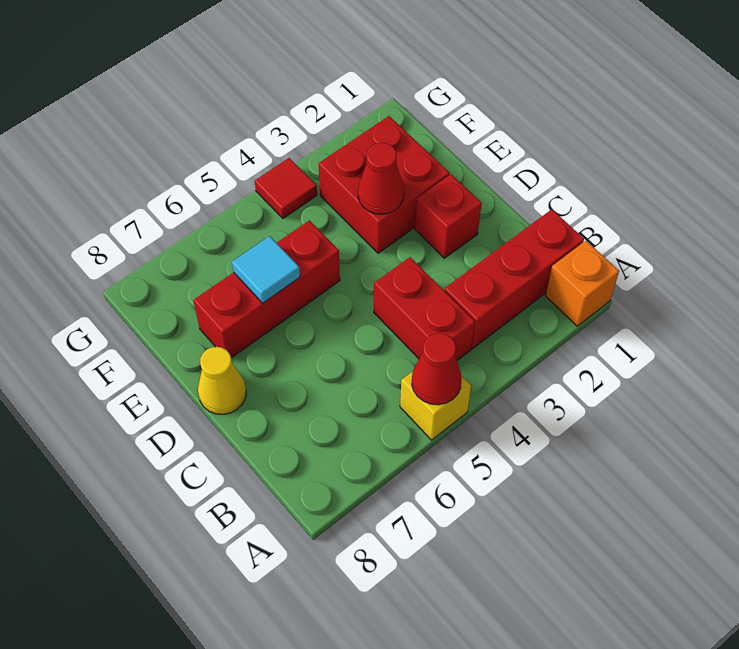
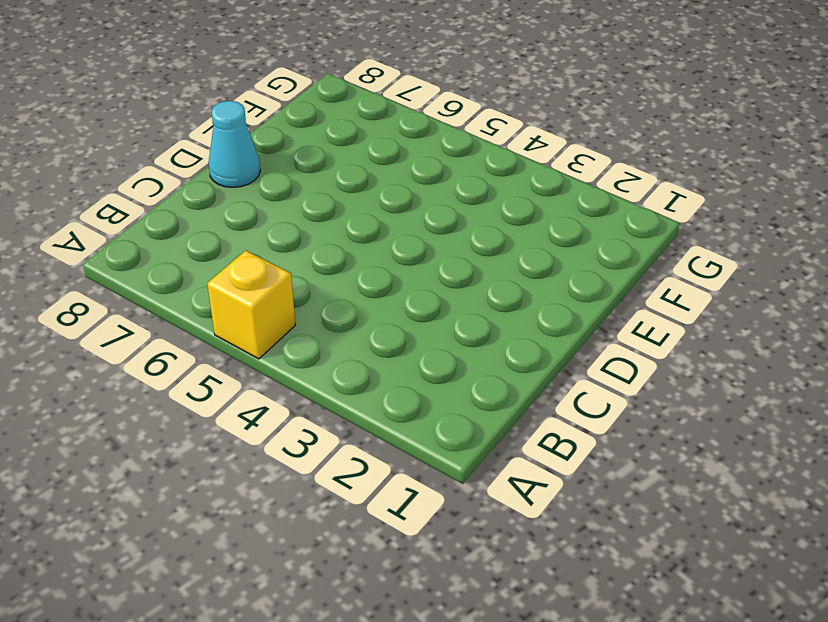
cyan cone D8 level 1 -> yellow cone D8 level 1
none -> orange brick A1 level 1
none -> red brick B1:B3 level 1
none -> red brick B4:C4 level 1

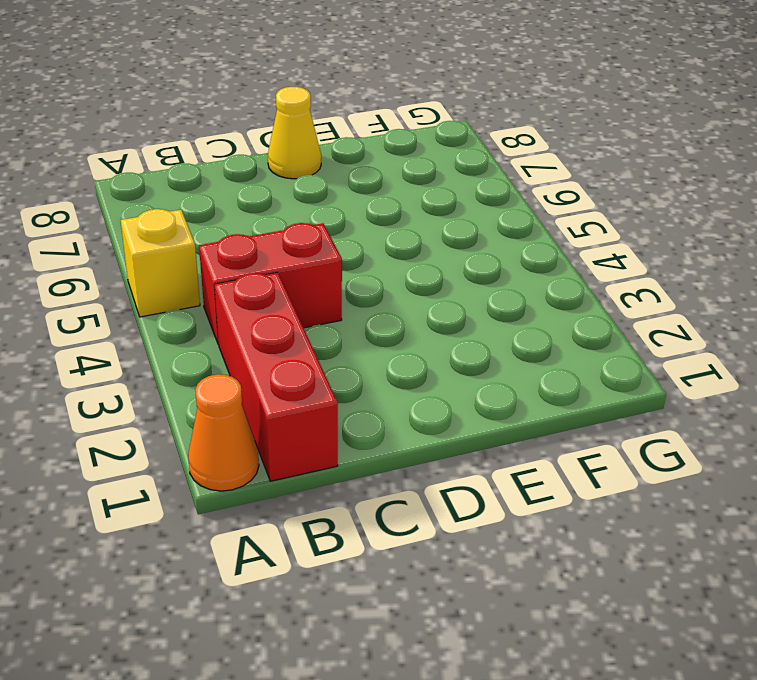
orange cone A1 level 1 -> orange brick A1 level 1
none -> red brick D2 level 1
none -> red brick E2:F3 level 1
none -> red brick E5:E7 level 1

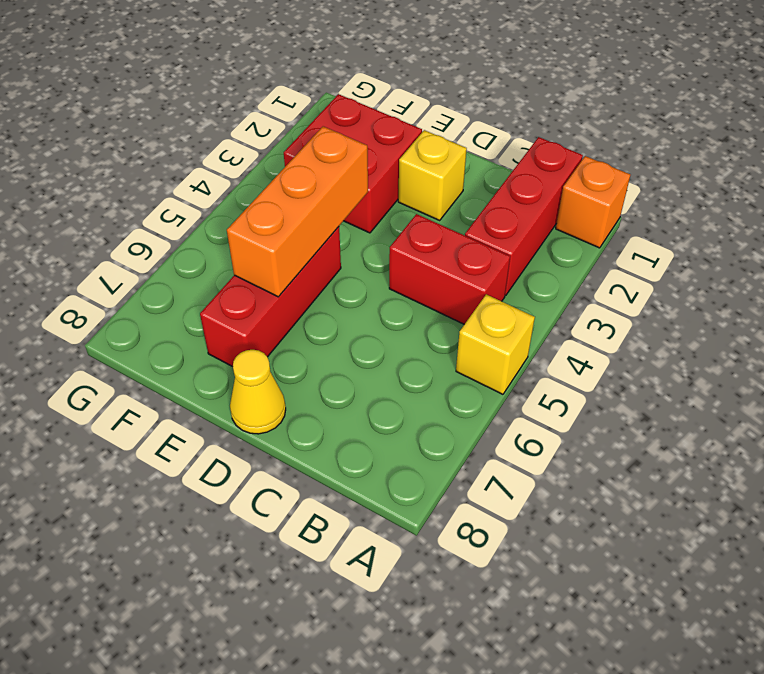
yellow brick D2 level 1 -> red brick D2 level 1
orange brick E4:E6 level 2 -> cyan tile E6 level 2
none -> red tile G4 level 1
none -> red cone A5 level 2
none -> red cone E3 level 2

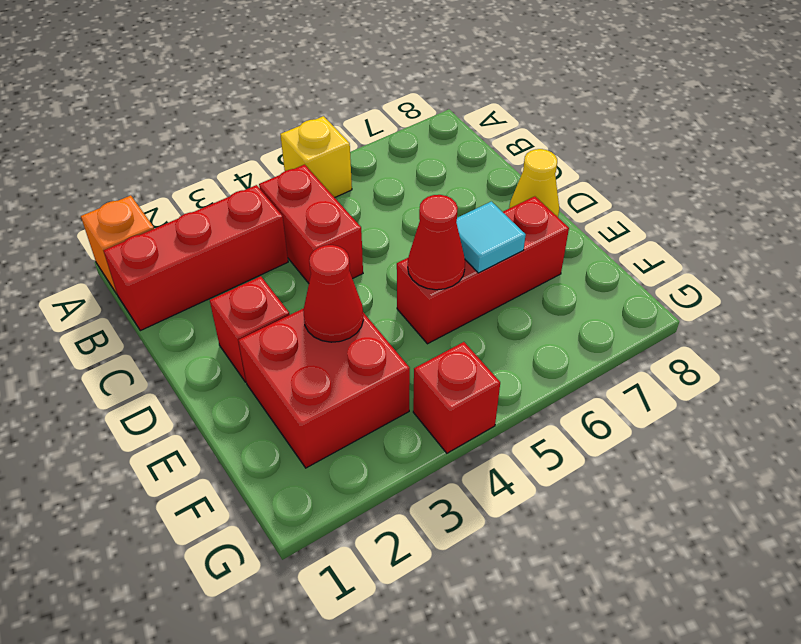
red cone E5 level 2 -> red cone A5 level 2
red brick G4 level 1 -> red tile G4 level 1

